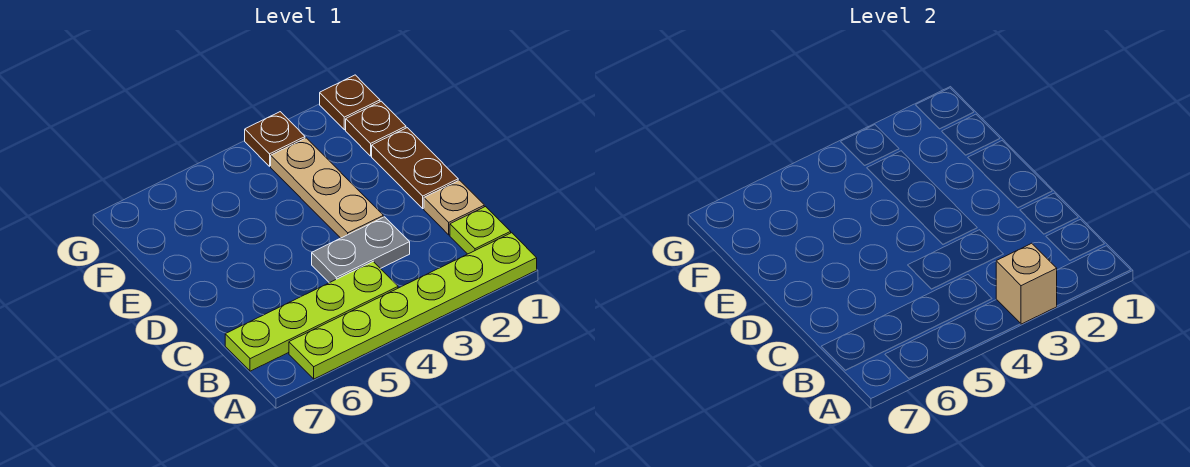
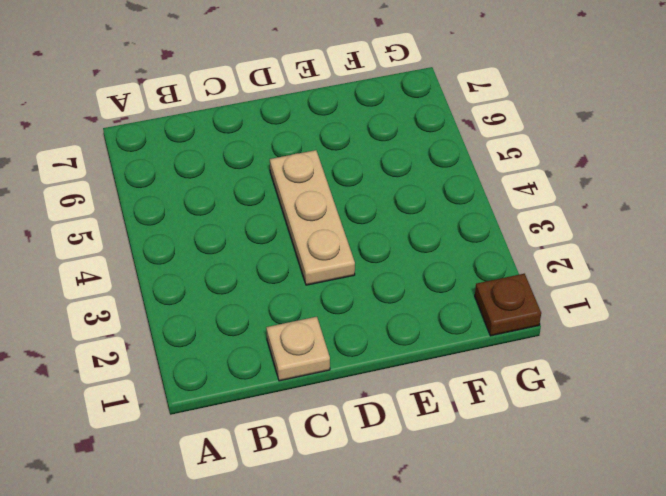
tan plate D3:D5 level 1 -> tan plate D3:F3 level 1
none -> lime plate A1:A6 level 1
none -> lime plate B1 level 1

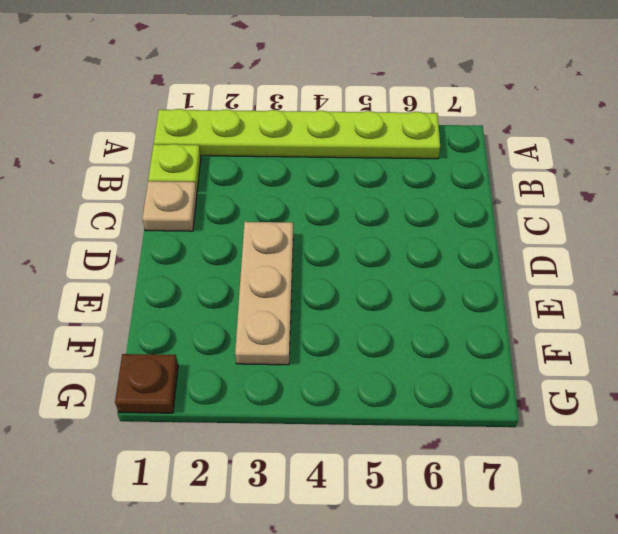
none -> lime plate B4:B7 level 1
none -> grey plate C3:C4 level 1

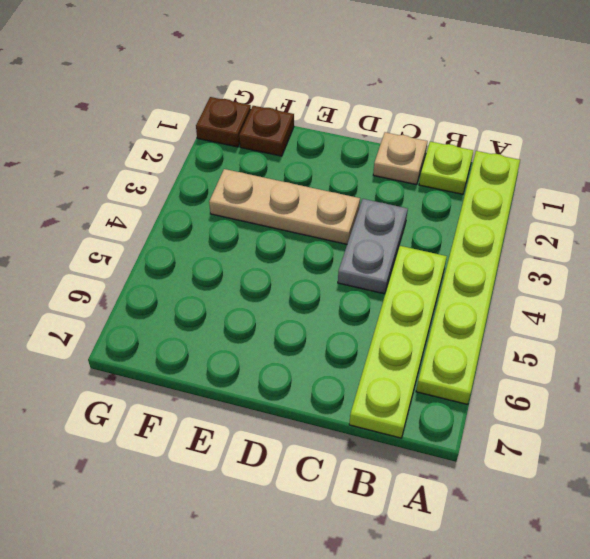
none -> brown plate D1:E1 level 1
none -> brown plate G3 level 1

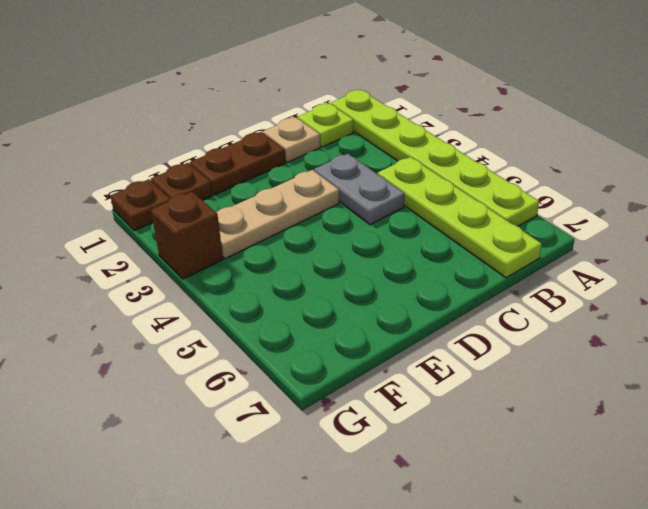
brown brick G3 level 1 -> brown plate G3 level 1
none -> tan brick A3 level 2

